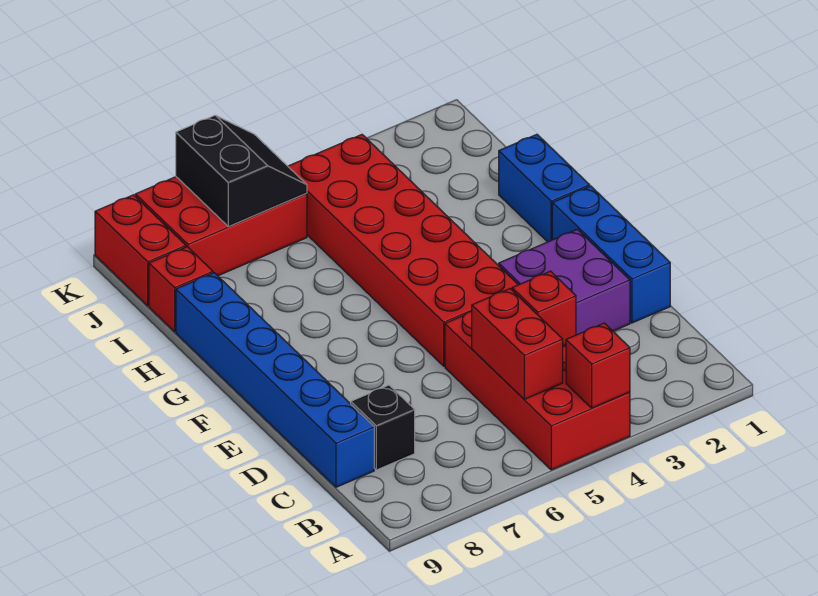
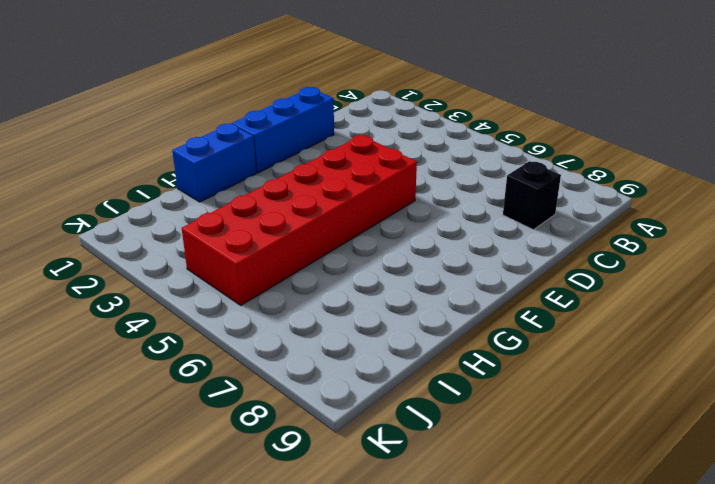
none -> red brick A4:D5 level 1
none -> blue brick C9:H9 level 1
none -> purple brick D2:E3 level 1

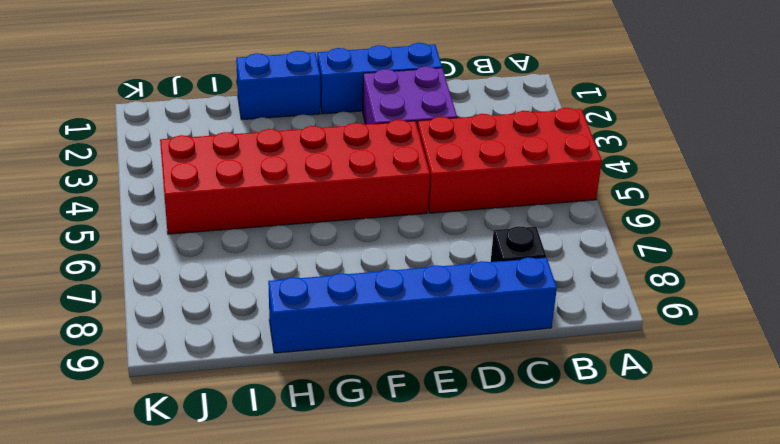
none -> red brick I9 level 1
none -> red brick J6:K8 level 1
none -> red brick J9:K9 level 1

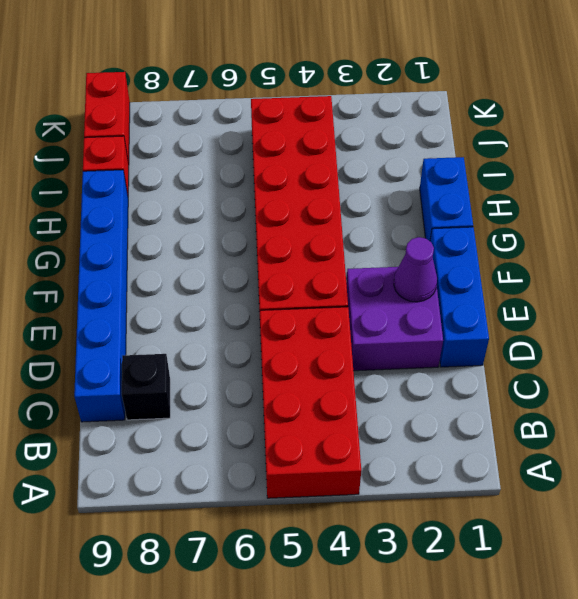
purple cone E2 level 2 -> none
none -> red brick J6:K8 level 1
none -> red brick A4 level 2
none -> red brick B5:C5 level 2

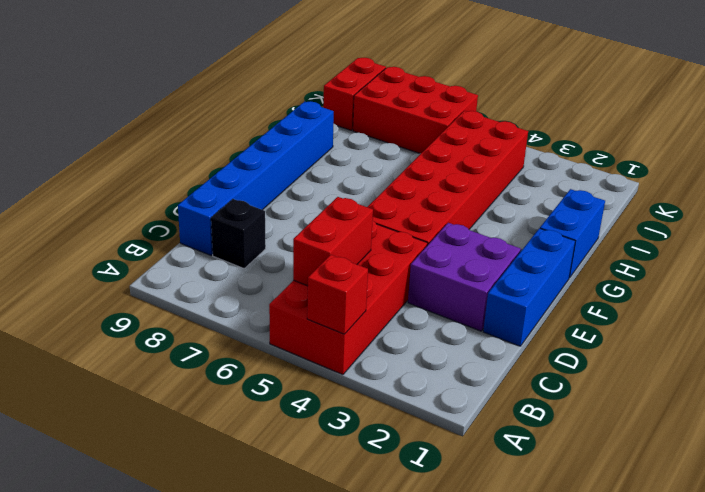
none -> red brick I9 level 1
none -> red brick C4 level 2
none -> black slope J6:K7 level 2 top 7

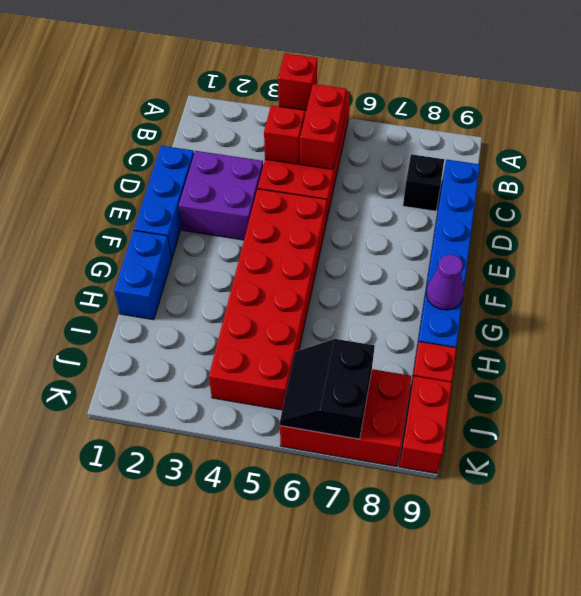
purple cone G9 level 2 -> none

